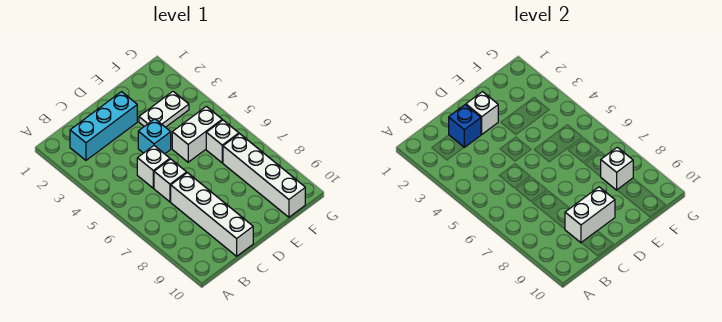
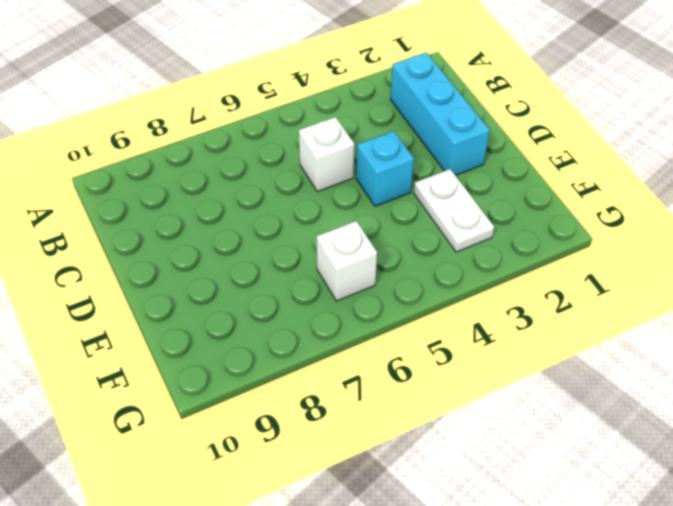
none -> white brick C6 level 1
none -> white brick C7:C10 level 1
none -> white brick E5:F5 level 1

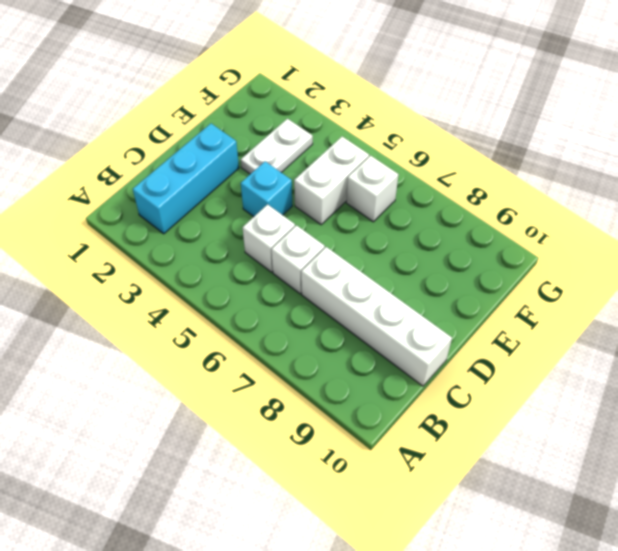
none -> white brick F7:F10 level 1
none -> blue brick C2 level 2
none -> white brick C9:D9 level 2

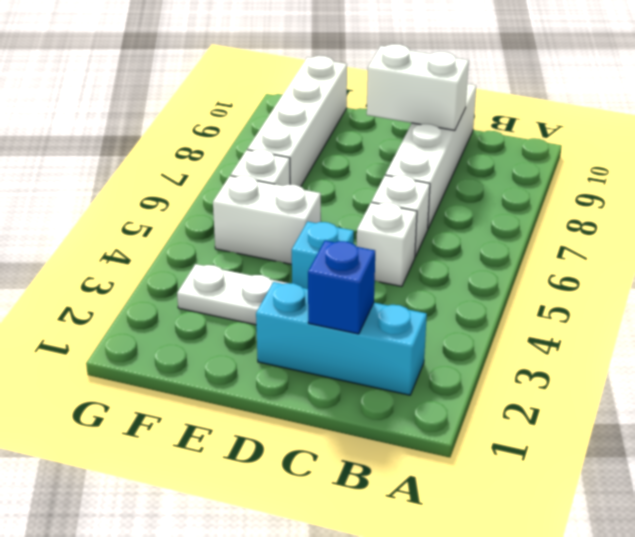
none -> white brick D2 level 2
none -> white brick F8 level 2

